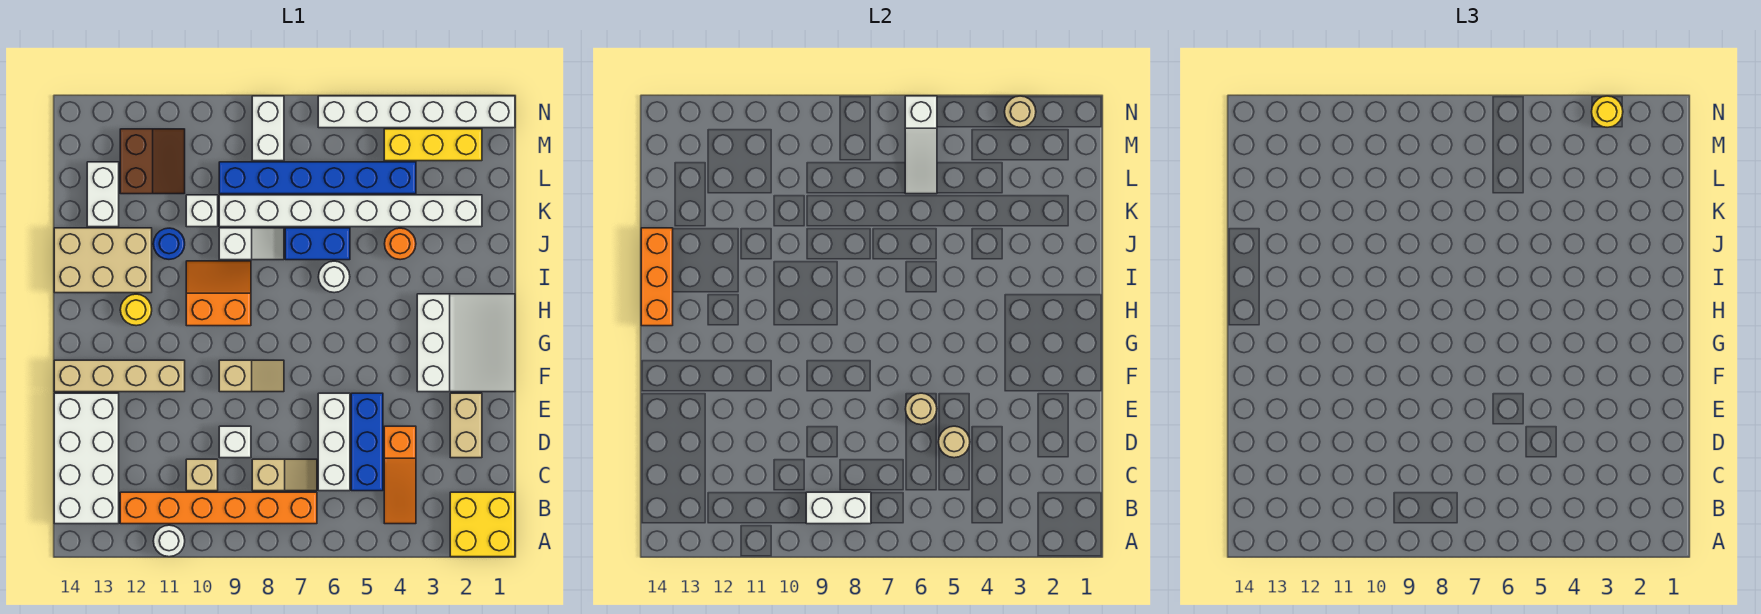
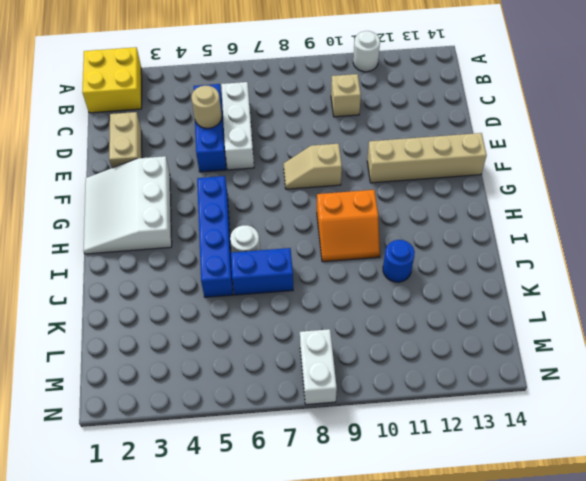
blue brick G5:J5 level 1 -> none
none -> orange slope B4:D4 level 1 top D
none -> orange brick B7:B12 level 1
none -> white brick B13:E14 level 1
none -> tan slope C7:C8 level 1 top 8

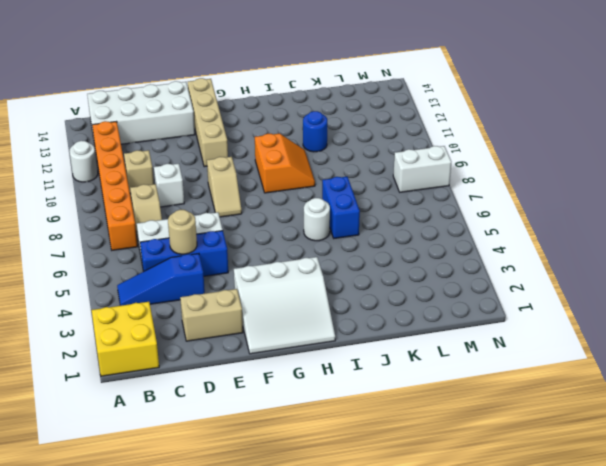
blue slope B4:D4 level 1 top D -> orange slope B4:D4 level 1 top D
none -> yellow round brick H12 level 1
none -> tan brick I12:J14 level 1
none -> orange round brick J4 level 1
none -> white slope J8:J9 level 1 top 9

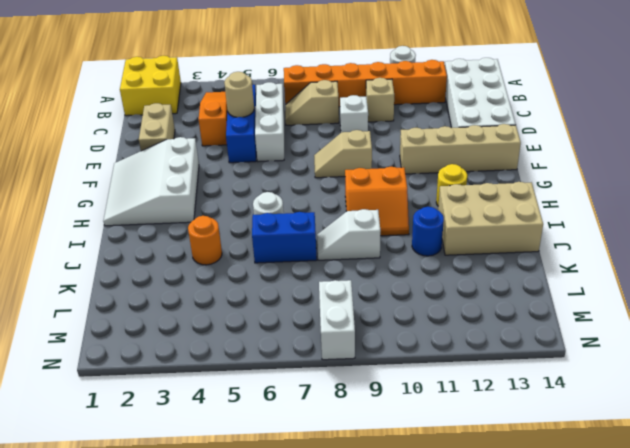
none -> white brick K2:K9 level 1
none -> white brick K10 level 1
none -> white brick K13:L13 level 1
none -> blue brick L4:L9 level 1

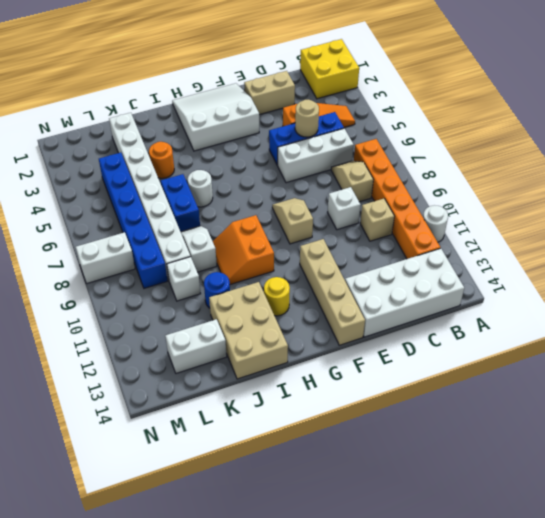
none -> brown slope L11:M12 level 1 top 12
none -> yellow brick M2:M4 level 1
none -> white brick N1:N6 level 1
none -> white brick B8:B9 level 2

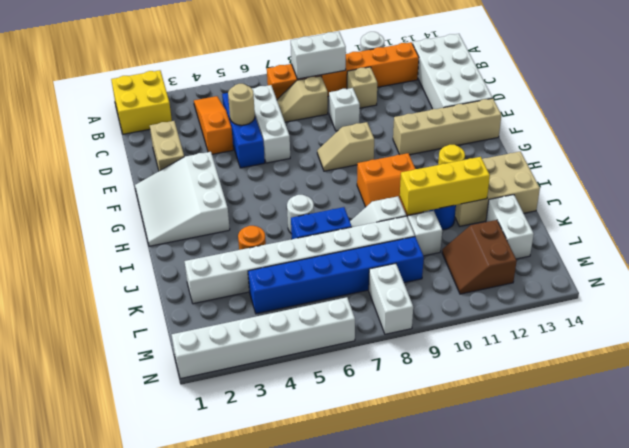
yellow brick J10:J12 level 2 -> yellow brick M2:M4 level 1
none -> tan round brick E6 level 2
none -> orange brick H14:J14 level 2
none -> white slope L6:N6 level 2 top N
none -> tan round brick N3 level 2

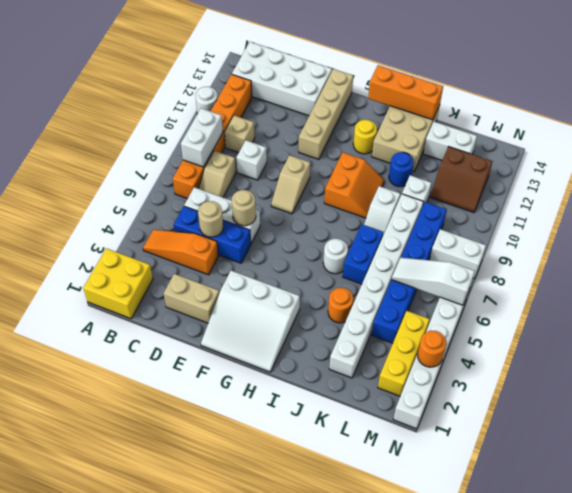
orange round brick N3 level 2 -> tan round brick N3 level 2
none -> yellow round brick N3 level 3

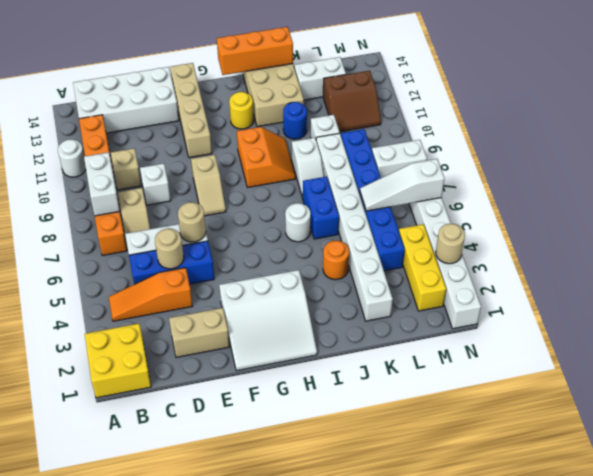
none -> yellow round brick N3 level 3

